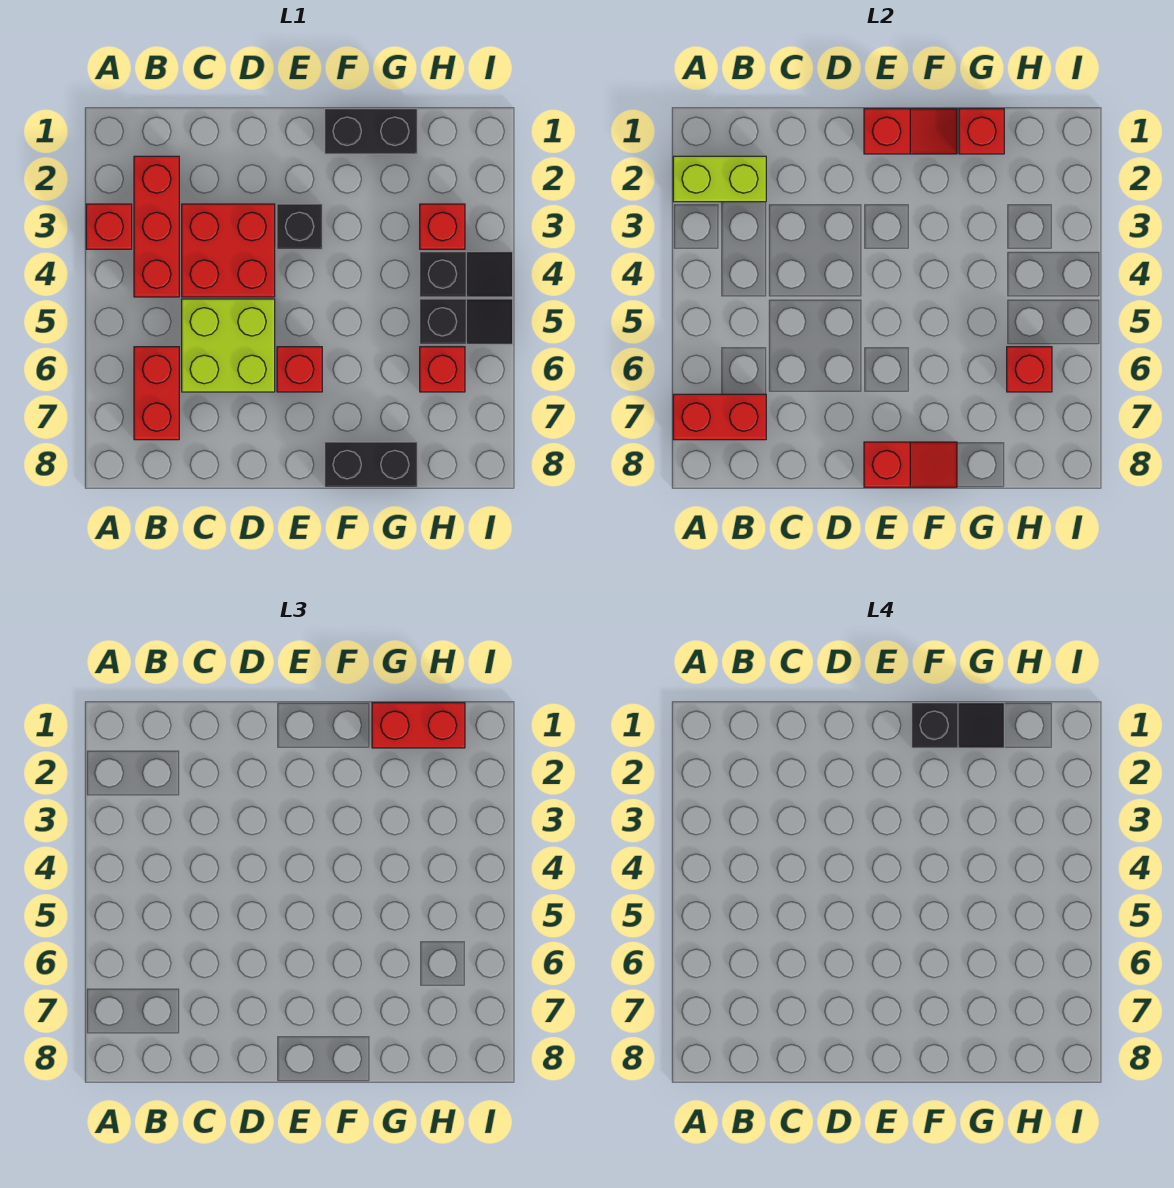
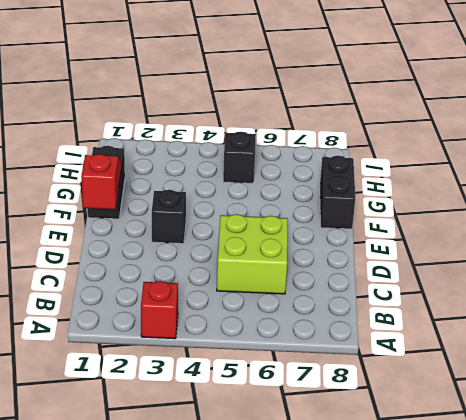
none -> red brick B2:B4 level 1
none -> red brick B6:B7 level 1
none -> red brick C3:D4 level 1

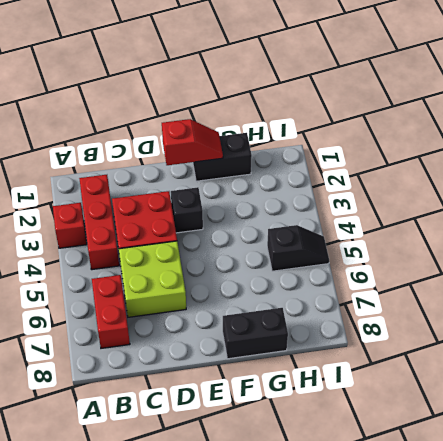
none -> red brick E6 level 1
none -> red brick H3 level 1
none -> black slope H4:I4 level 1 top H

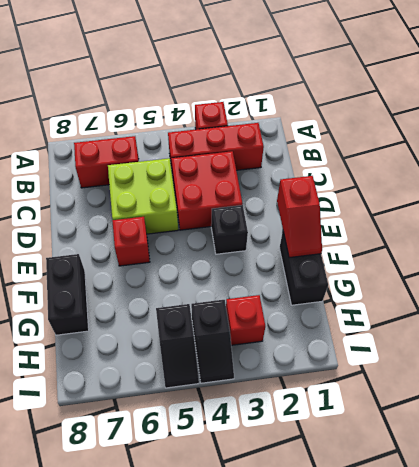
none -> red brick H6 level 1
none -> lime brick A2:B2 level 2
none -> red brick A7:B7 level 2

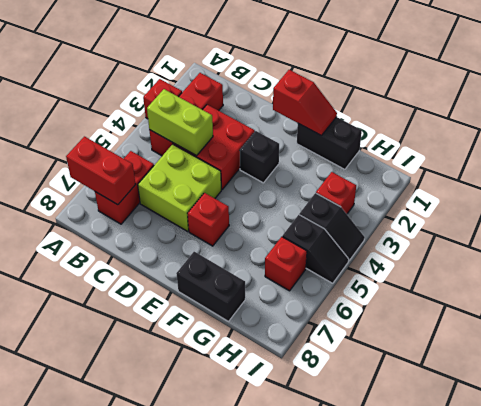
lime brick B4:C4 level 2 -> lime brick A2:B2 level 2
none -> red slope E8:F8 level 2 top E
none -> red brick G1 level 2
none -> red brick H6 level 2

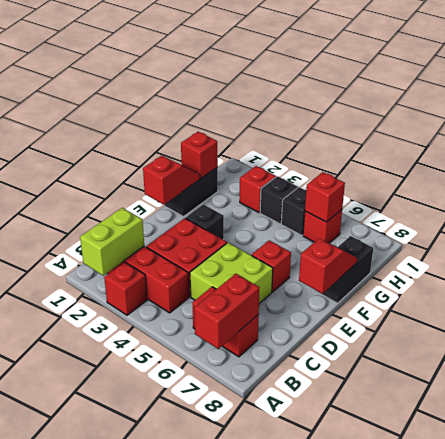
none -> red brick G1:H1 level 3
none -> black slope F1:G1 level 4 top F

